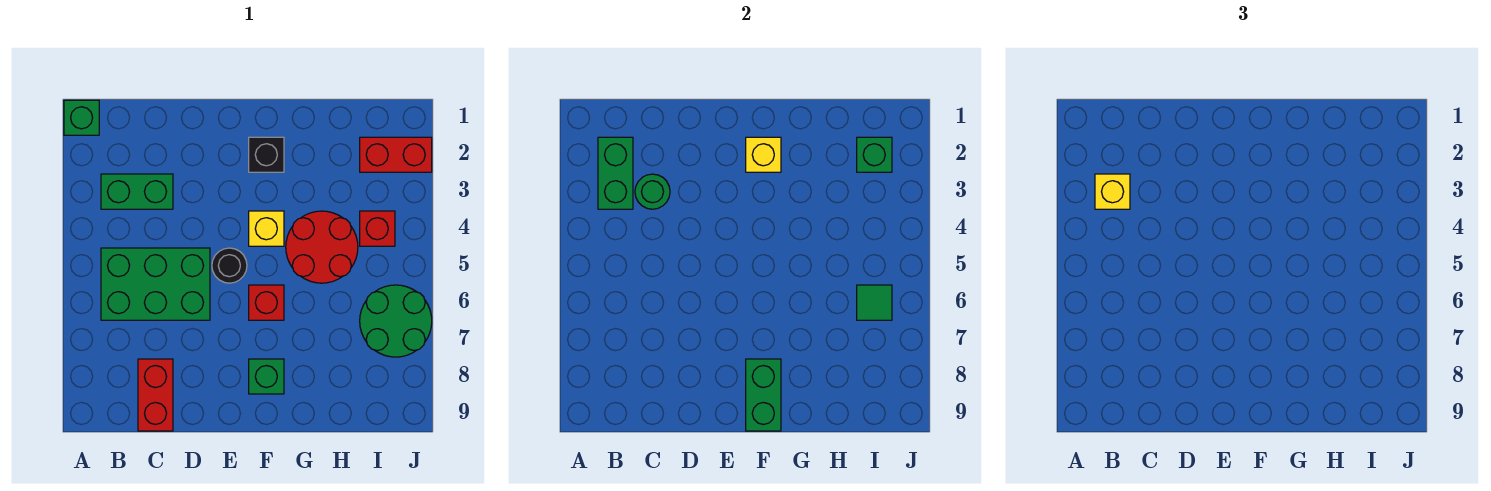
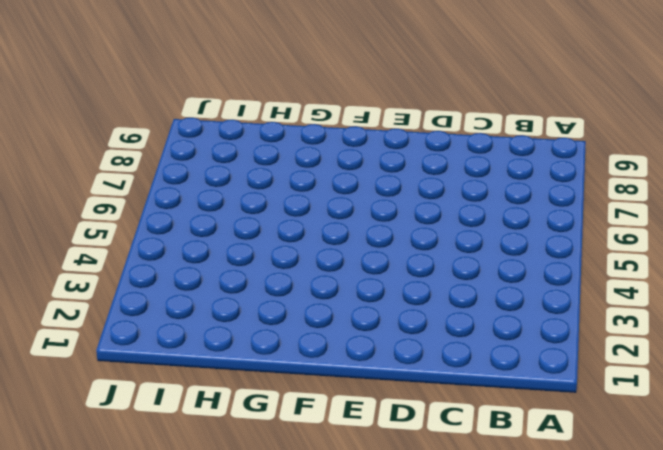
none -> green brick A1 level 1
none -> green brick B3:C3 level 1
none -> green brick B5:D6 level 1

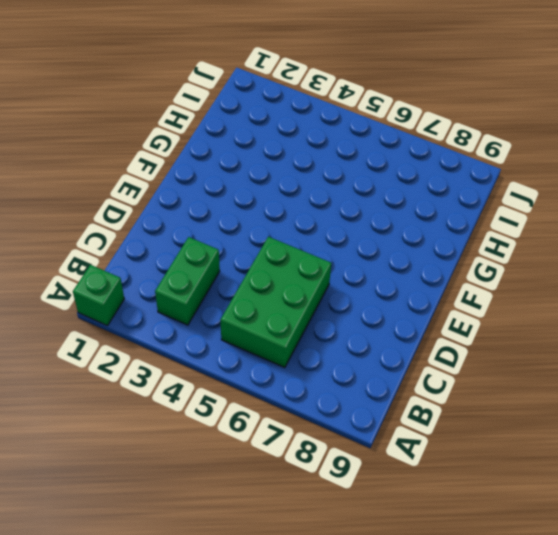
none -> red brick C8:C9 level 1
none -> black round brick E5 level 1
none -> black brick F2 level 1

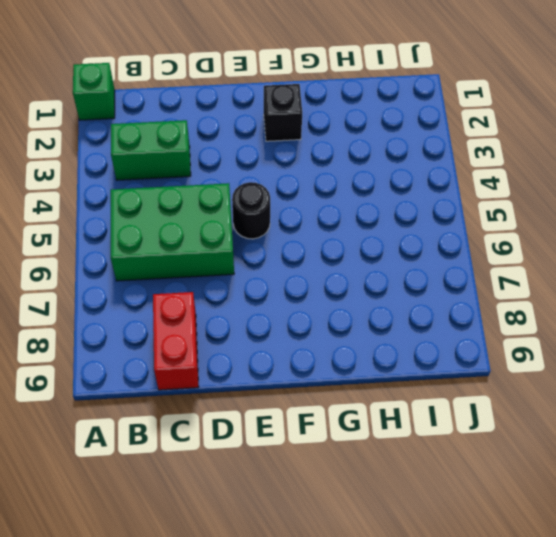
none -> yellow brick F4 level 1
none -> red brick F6 level 1
none -> green brick F8 level 1

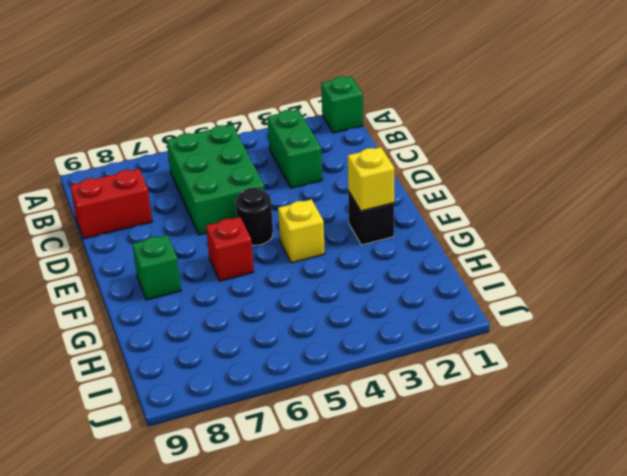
none -> red round brick G4:H5 level 1
none -> red brick I2:J2 level 1
none -> red brick I4 level 1

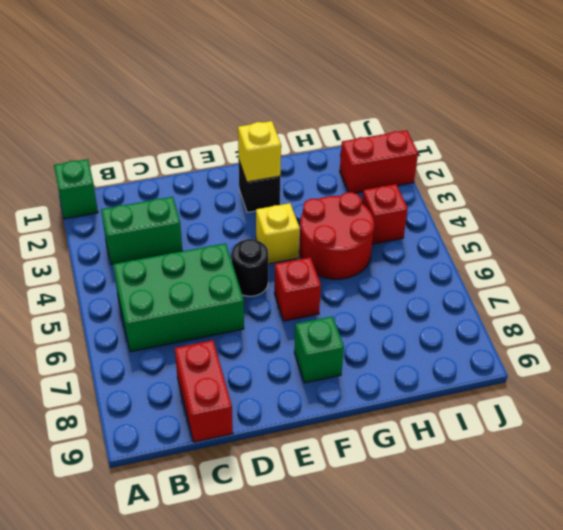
none -> green round brick I6:J7 level 1
none -> green brick B2:B3 level 2
none -> green round brick C3 level 2

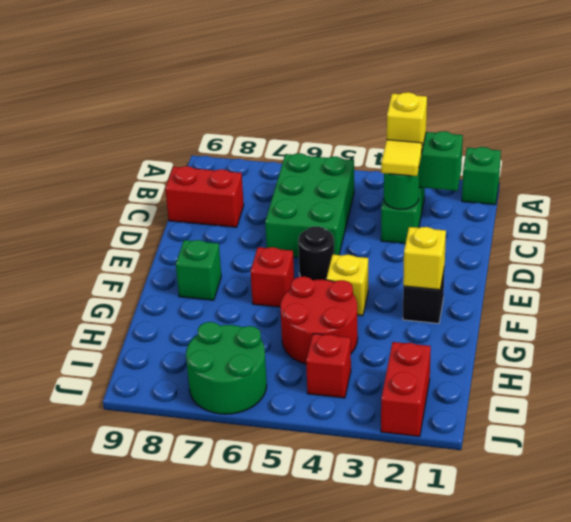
yellow tile C3 level 3 -> none
none -> green brick F8:F9 level 2
none -> green brick I2 level 2
none -> green tile I6 level 2

